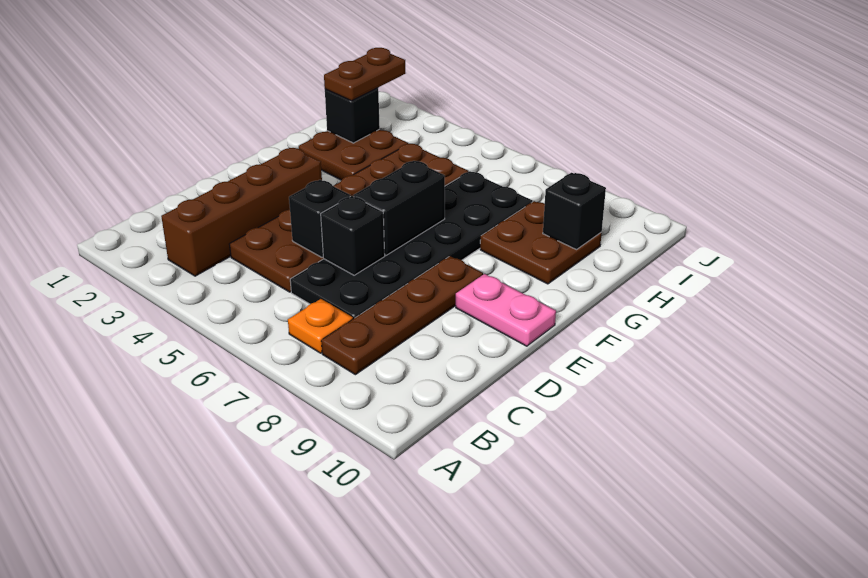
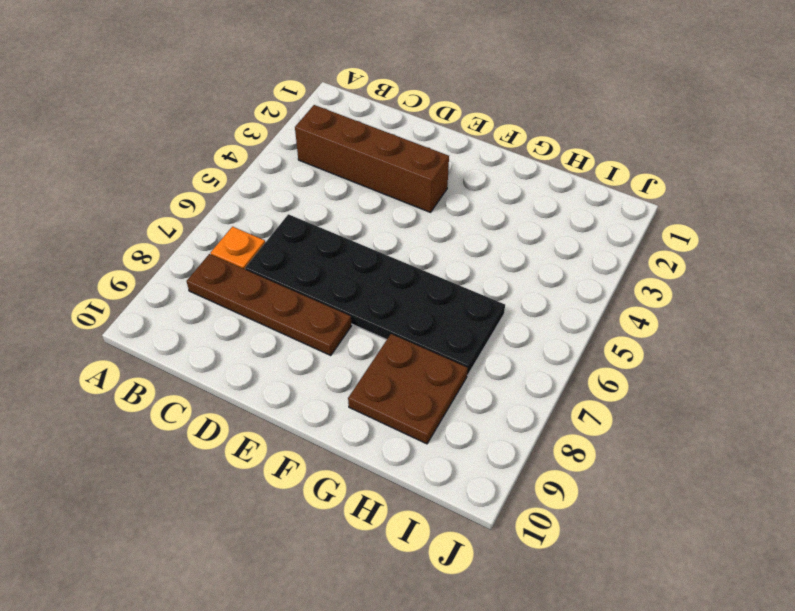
none -> brown plate C4:H5 level 1
none -> pink plate E9:E10 level 1
none -> brown plate G2:H3 level 1

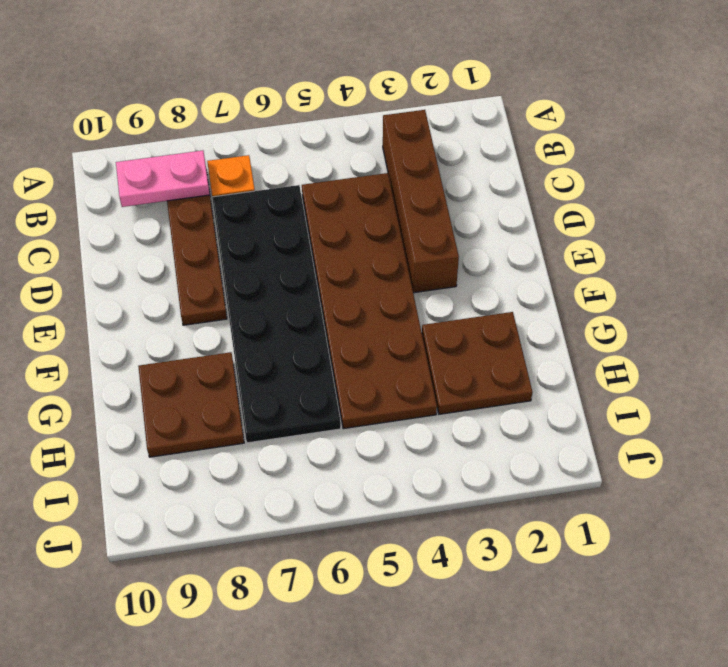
pink plate B8:B9 level 2 -> pink plate E9:E10 level 1
none -> black brick D5 level 2
none -> black brick D6 level 2
none -> black brick E6:F6 level 2

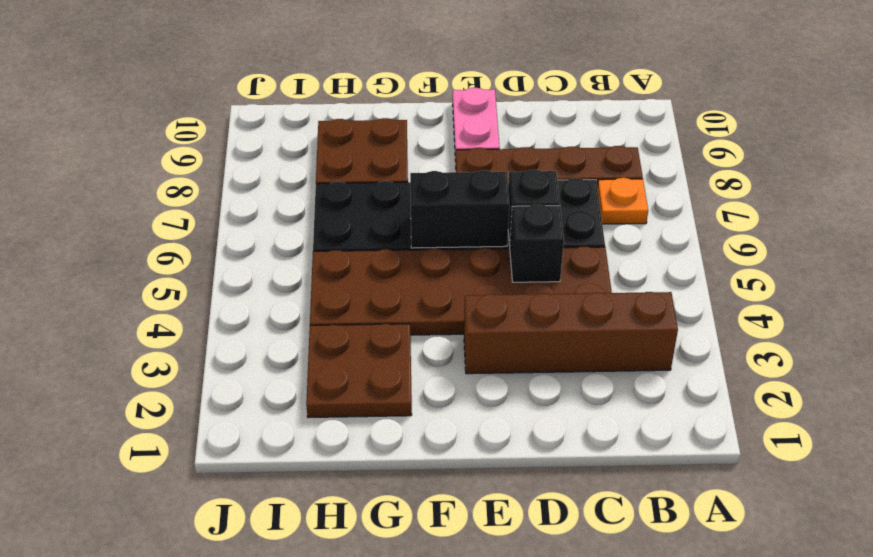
none -> black brick H2 level 2
none -> black brick H9 level 2
none -> brown plate H2:I2 level 3

